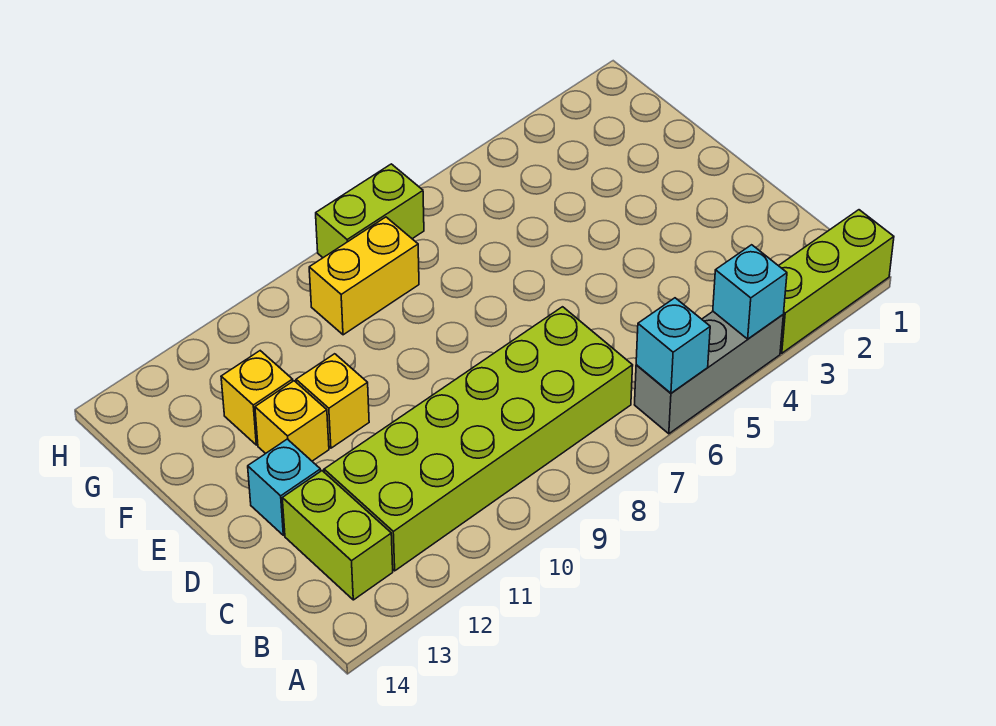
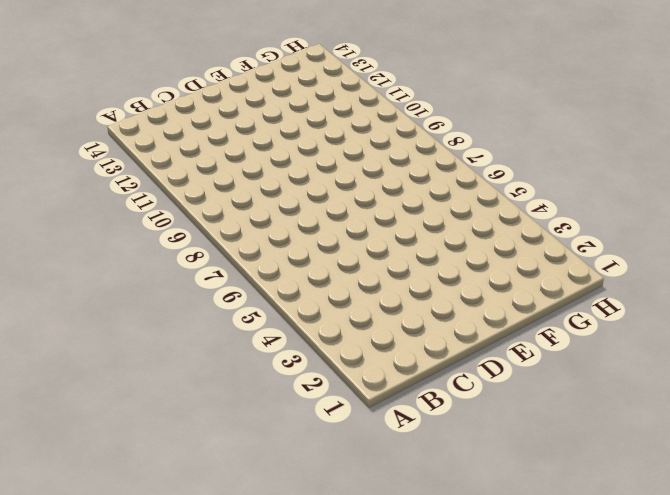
none -> lime brick A1:A3 level 1
none -> grey brick A4:A6 level 1
none -> lime brick B7:C12 level 1

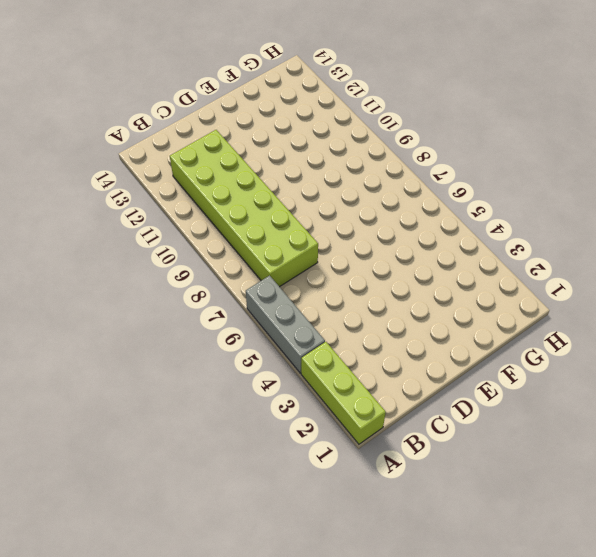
none -> lime brick B13:C13 level 1
none -> cyan brick D13 level 1
none -> yellow brick E11 level 1

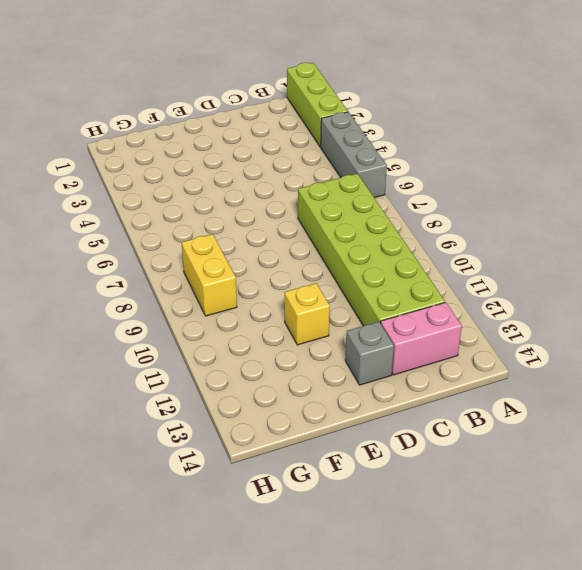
pink brick B13:C13 level 1 -> lime brick B13:C13 level 1
grey brick D13 level 1 -> cyan brick D13 level 1
none -> yellow brick E12 level 1
none -> yellow brick F12 level 1
none -> lime brick H7:H8 level 1

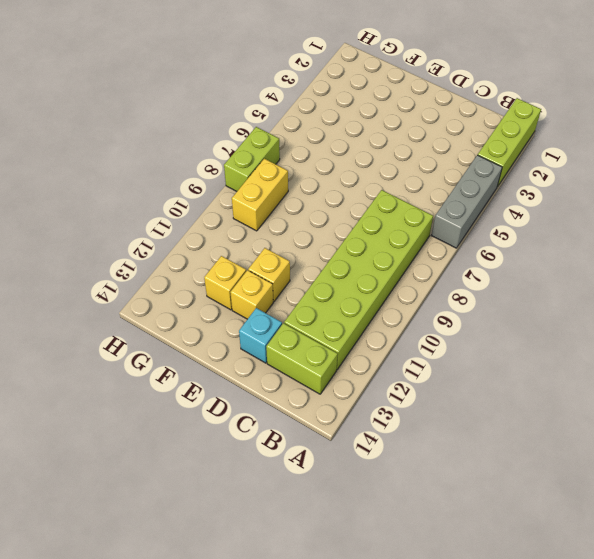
none -> cyan brick A4 level 2
none -> cyan brick A6 level 2

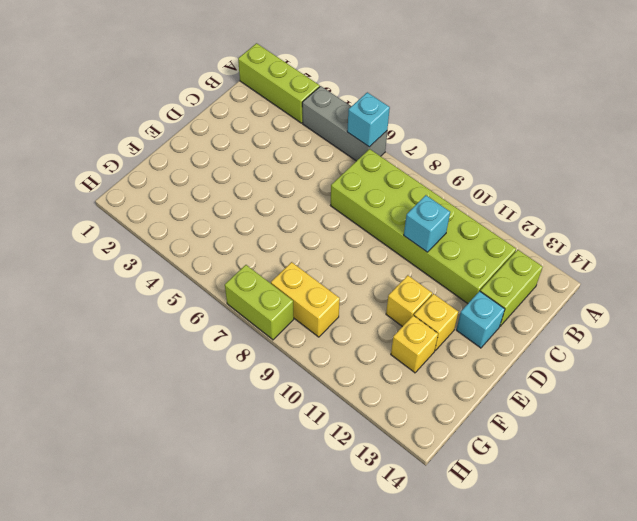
cyan brick C10 level 2 -> cyan brick A4 level 2

